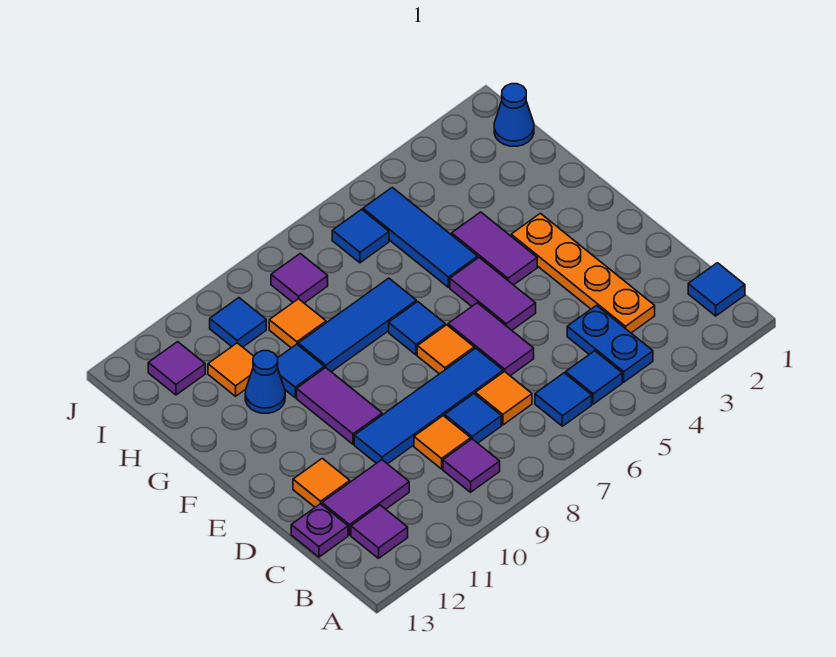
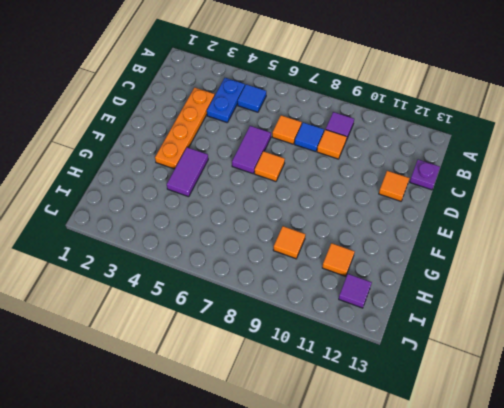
none -> blue tile B1 level 1
none -> blue tile B6 level 1
none -> purple tile B12 level 1
none -> purple tile C11:C12 level 1

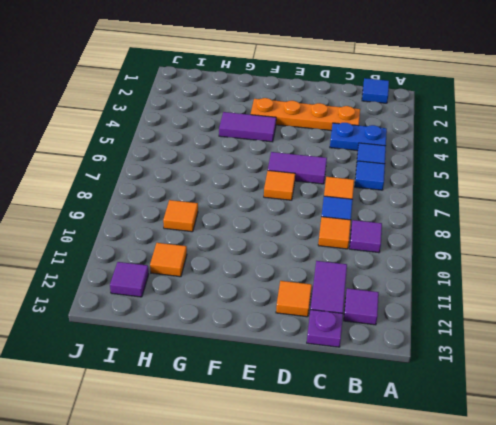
none -> blue tile D7:D10 level 1
none -> purple tile E5:F5 level 1
none -> purple tile E10:F10 level 1
none -> blue tile F7 level 1

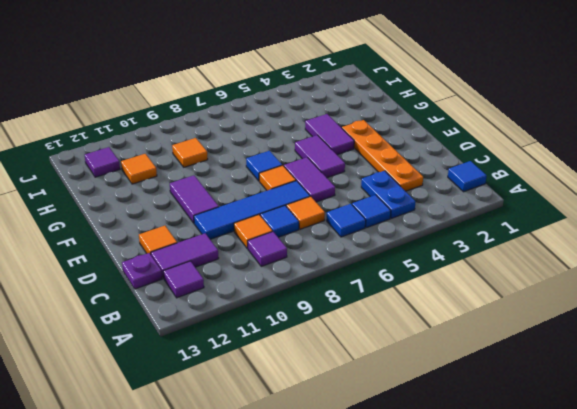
none -> blue tile G5:I5 level 1
none -> blue tile G7:G9 level 1
none -> blue tile G10 level 1
none -> blue cone G11 level 1

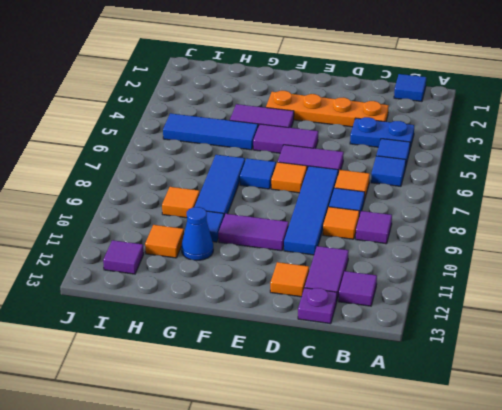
none -> blue cone I1 level 1
none -> blue tile I6 level 1
none -> purple tile I8 level 1
none -> blue tile I10 level 1

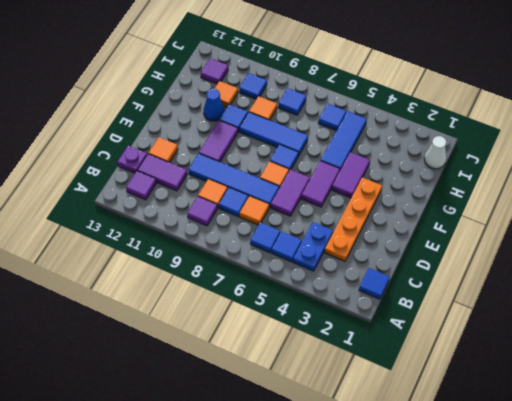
white cone I1 level 1 -> blue cone I1 level 1
blue tile I8 level 1 -> purple tile I8 level 1

